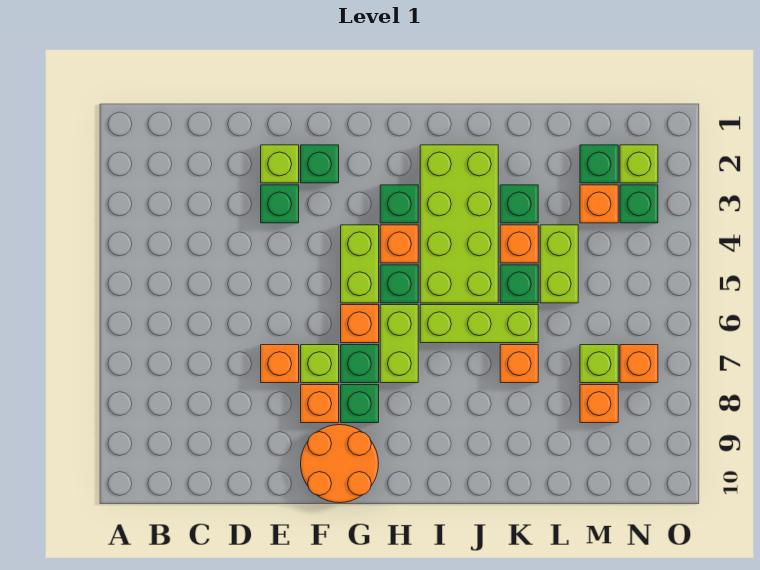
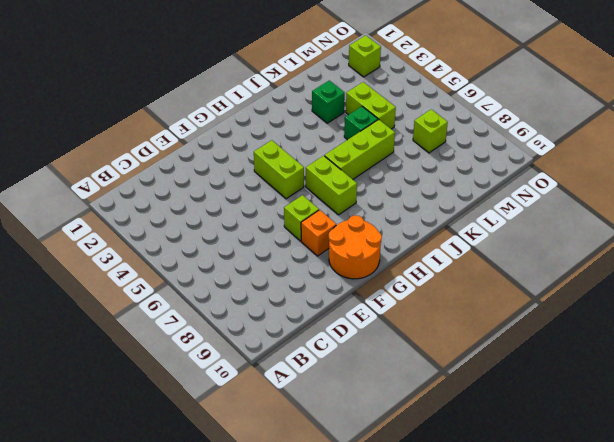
none -> lime brick E2 level 1
none -> green brick E3 level 1
none -> orange brick E7 level 1

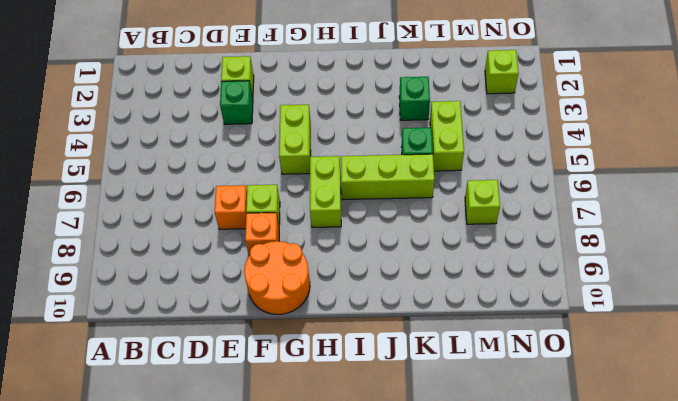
none -> green brick F2 level 1
none -> orange brick G6 level 1
none -> green brick G7 level 1

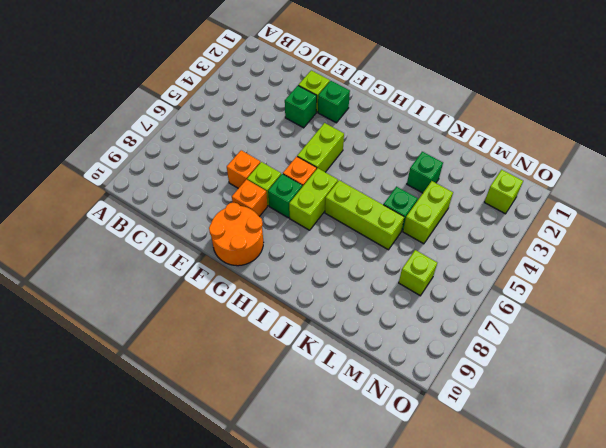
none -> green brick G8 level 1
none -> green brick H3 level 1
none -> orange brick H4 level 1

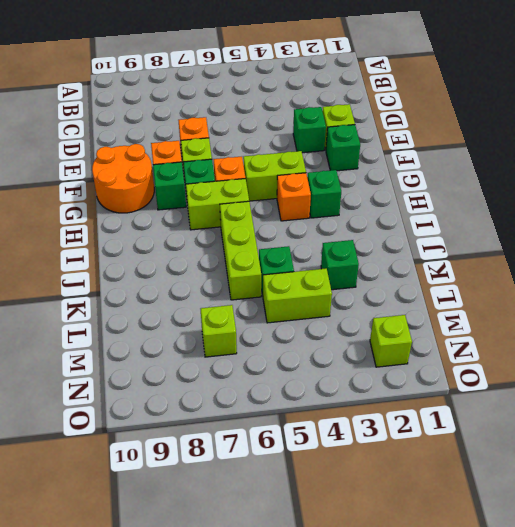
none -> green brick H5 level 1
none -> lime brick I2:J5 level 1
none -> orange brick K4 level 1

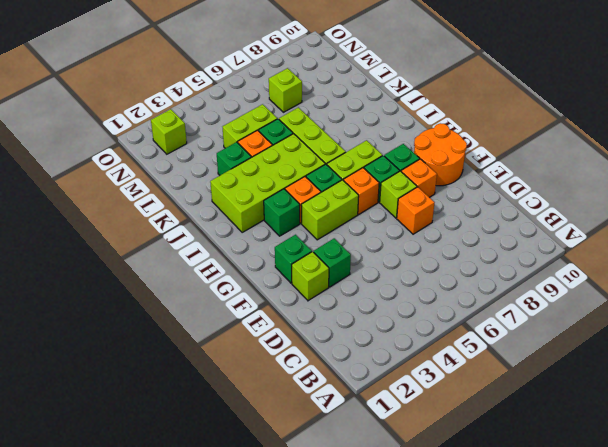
none -> orange brick K7 level 1
none -> green brick M2 level 1
none -> orange brick M3 level 1

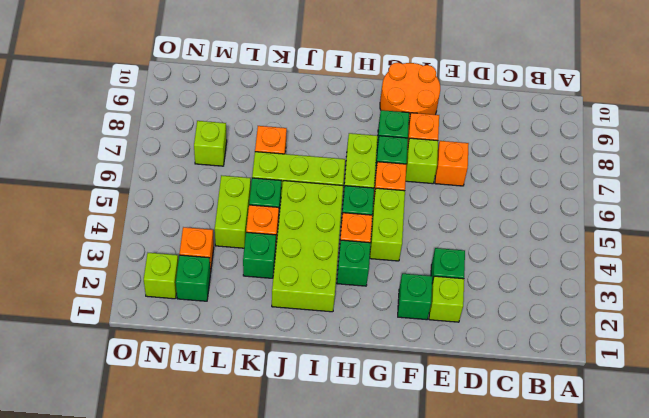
none -> orange brick M8 level 1
none -> green brick N3 level 1
none -> orange brick N7 level 1

